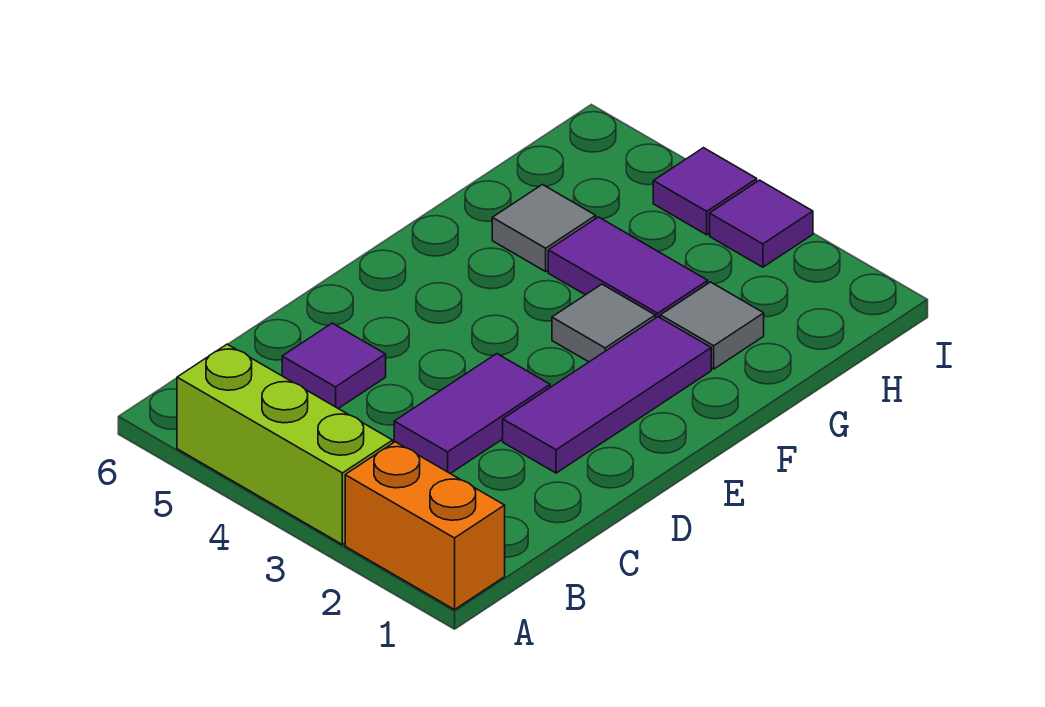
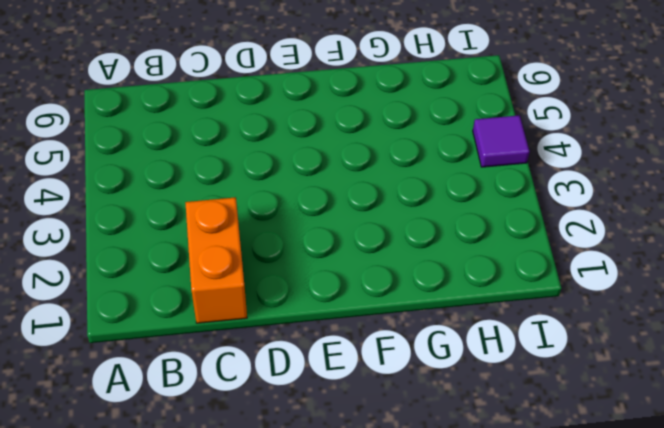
orange brick C1:C2 level 1 -> orange brick A1:A2 level 1
none -> lime brick A3:A5 level 1
none -> purple tile C3:D3 level 1

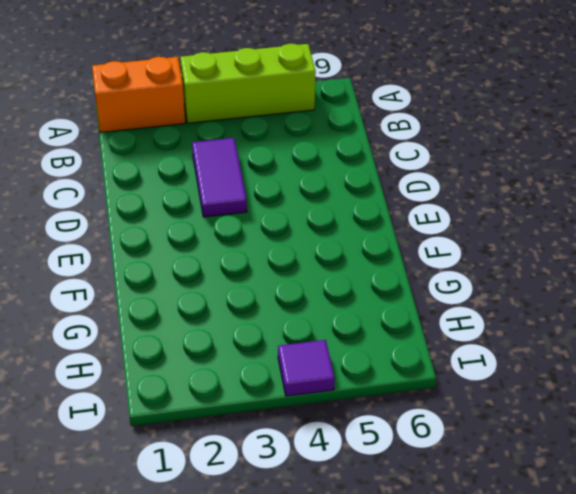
none -> purple tile C5 level 1
none -> purple tile D2:F2 level 1

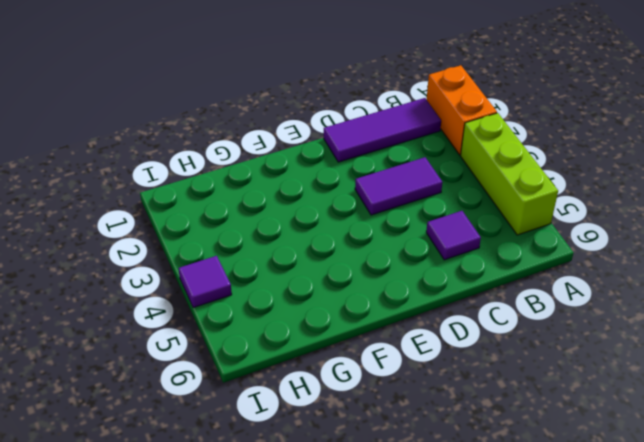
purple tile B1:D1 level 1 -> purple tile D2:F2 level 1
none -> grey tile F3 level 1
none -> grey tile G2 level 1

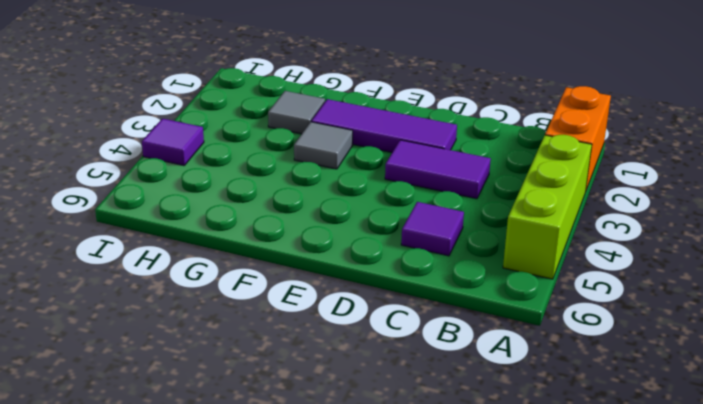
none -> purple tile G3:G4 level 1
none -> grey tile G5 level 1

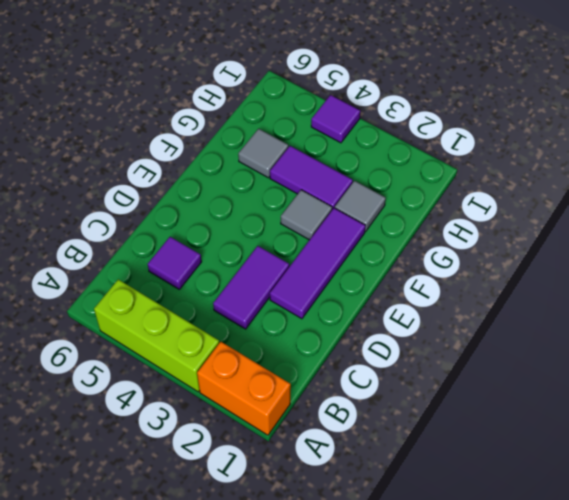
none -> purple tile I3 level 1

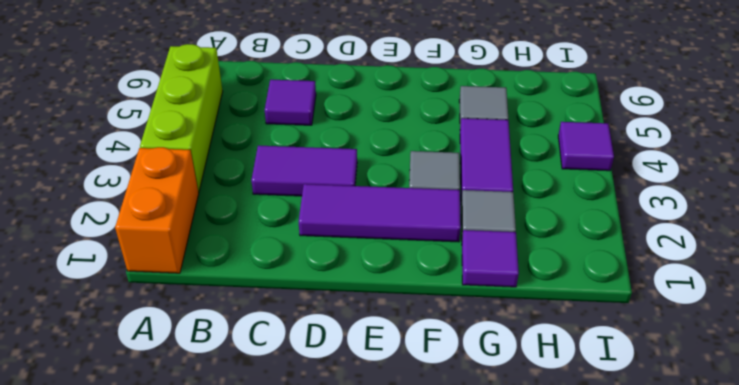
purple tile G1 level 1 -> purple tile I3 level 1

